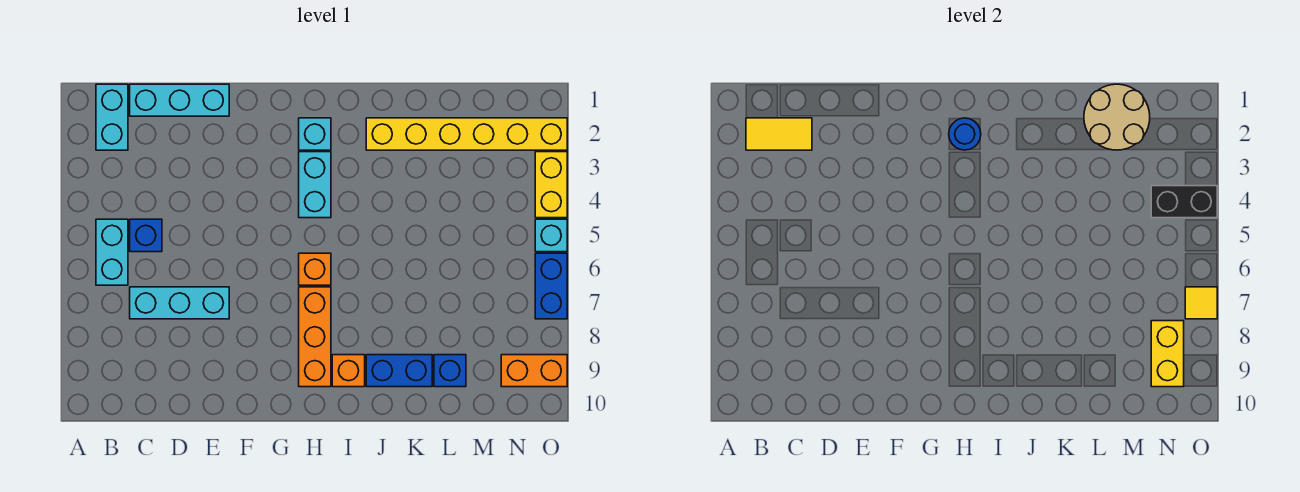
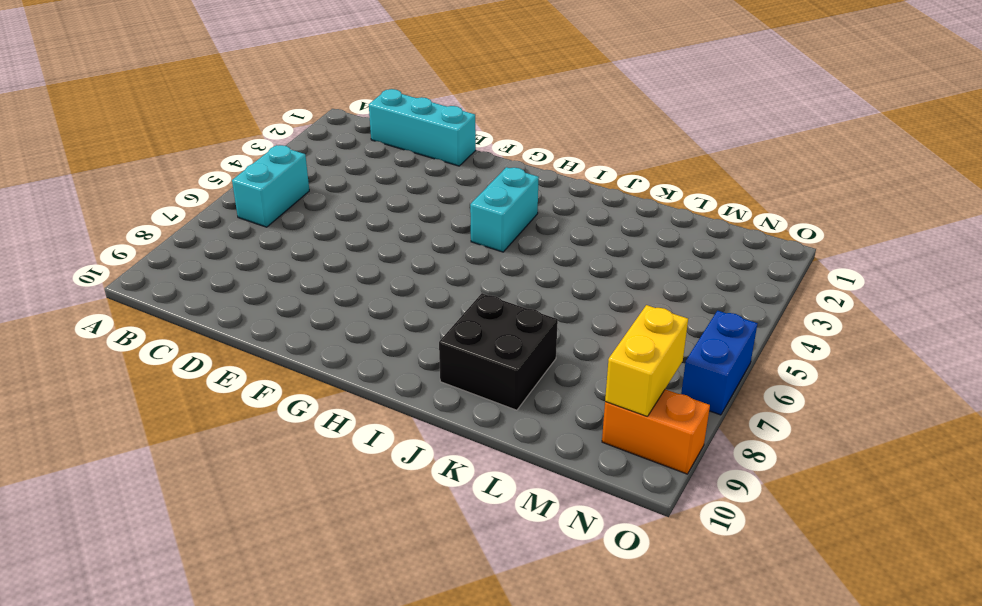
black brick J8:K9 level 1 -> blue brick J9:K9 level 1
none -> cyan brick B1:B2 level 1
none -> blue brick C5 level 1
none -> cyan brick C7:E7 level 1

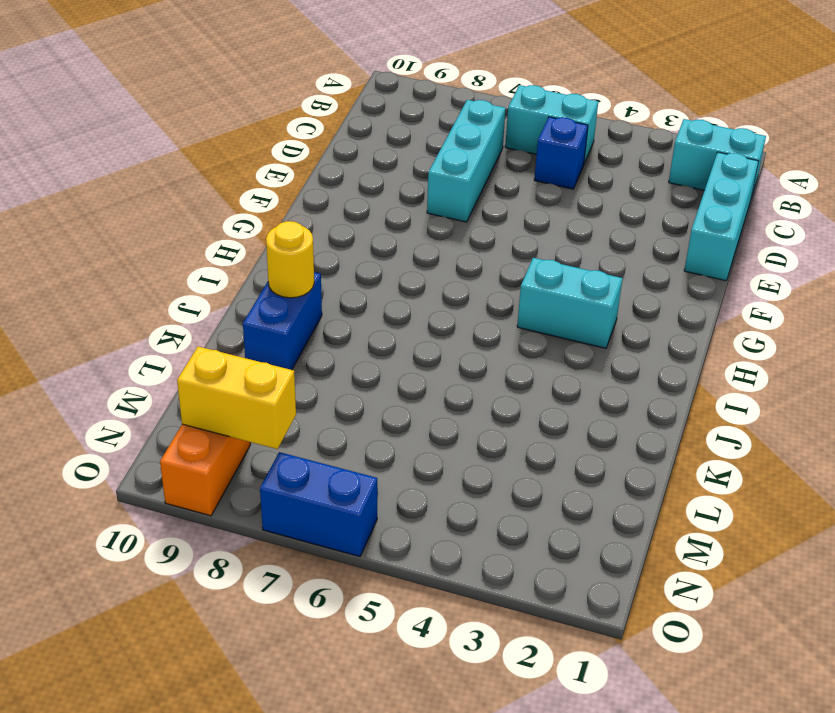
yellow round brick J9 level 2 -> none
none -> cyan brick H2 level 1
none -> orange brick H6 level 1
none -> orange brick H7:H9 level 1

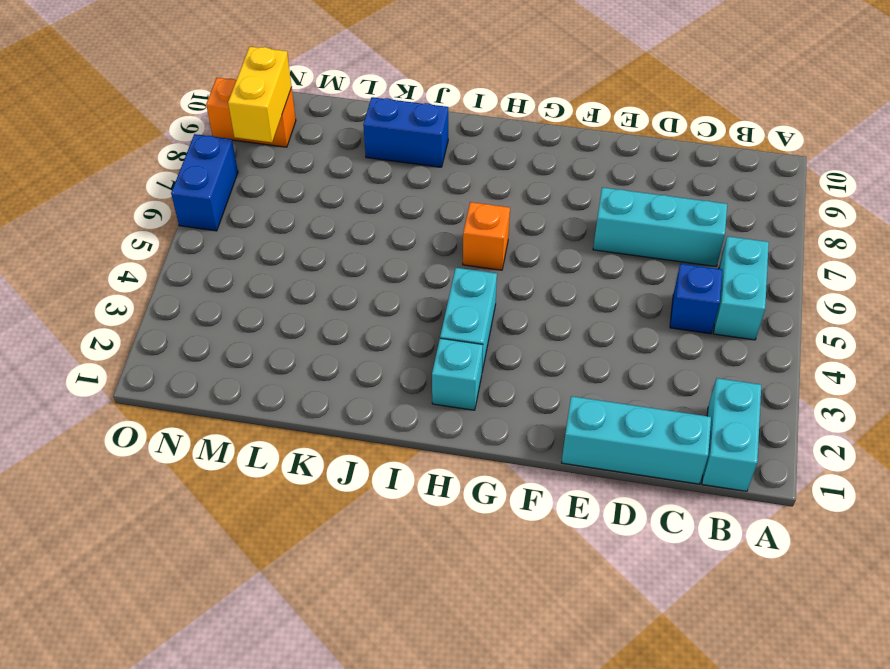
none -> orange brick H7:H9 level 1
none -> orange brick I9 level 1
none -> yellow brick J2:O2 level 1

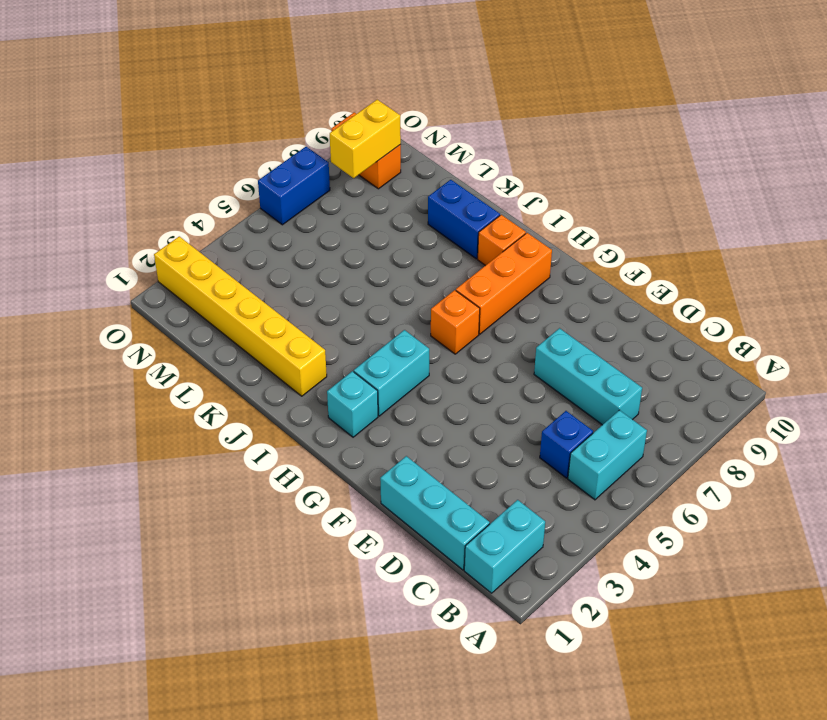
none -> blue brick L9 level 1
none -> yellow brick O3:O4 level 1
none -> cyan brick O5 level 1

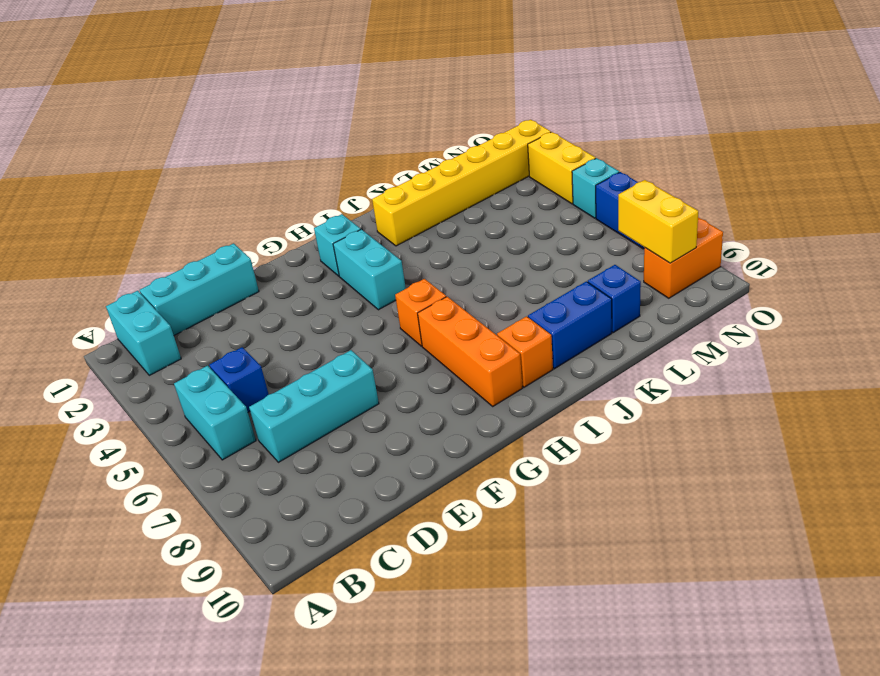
none -> yellow tile B2:C2 level 2
none -> blue round brick H2 level 2
none -> tan round brick L1:M2 level 2

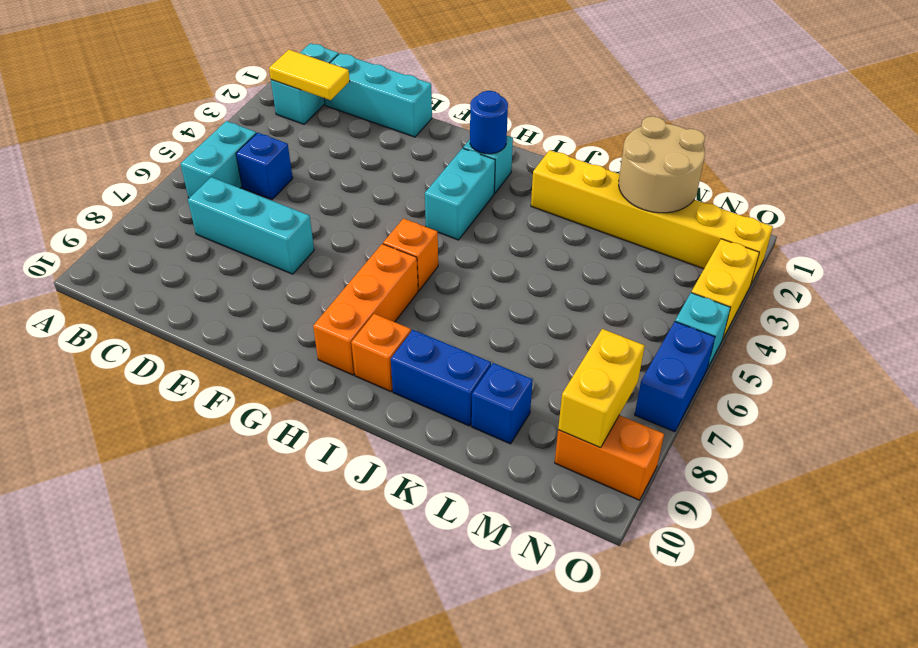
none -> black brick N4:O4 level 2
none -> yellow tile O7 level 2

